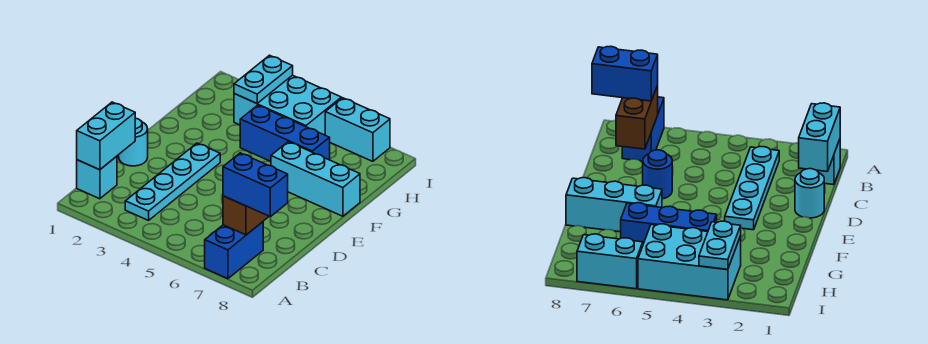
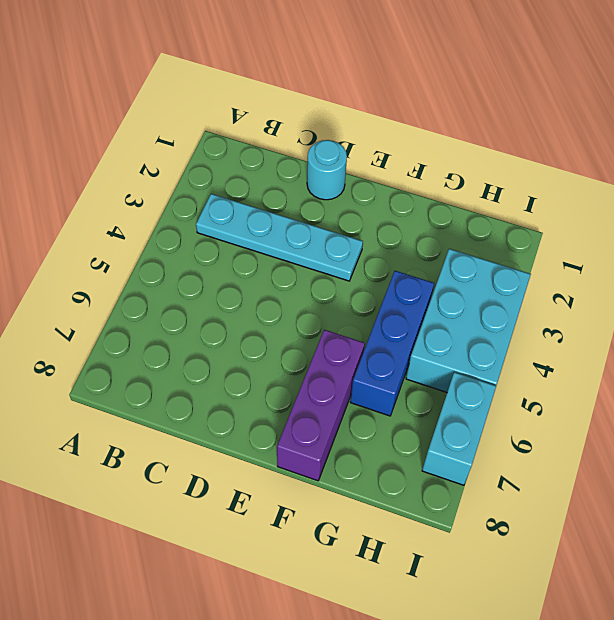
purple brick F6:F8 level 1 -> cyan brick F6:F8 level 1
none -> blue brick A7:B7 level 1
none -> cyan brick B1 level 1
none -> blue round brick D6 level 1

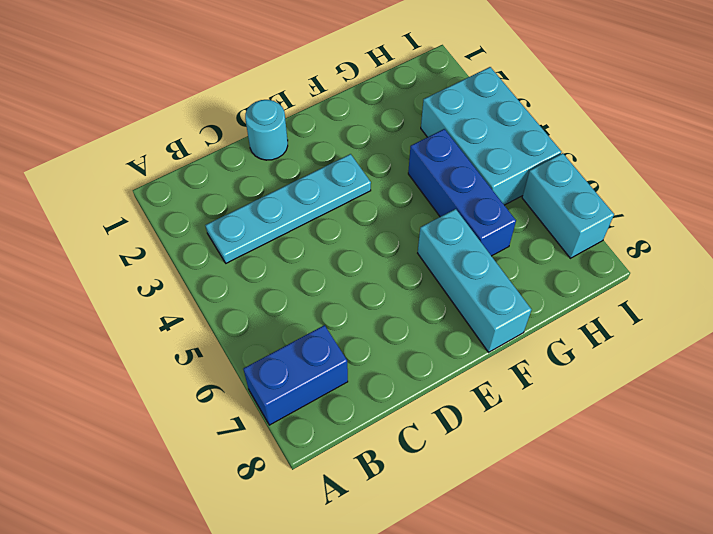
none -> cyan brick B1 level 1
none -> blue round brick D6 level 1
none -> cyan brick B1:C1 level 2

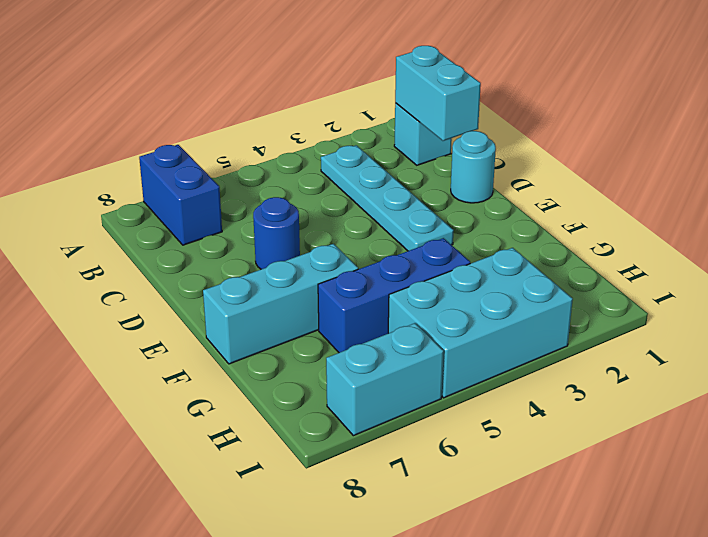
none -> brown brick B7:C7 level 2
none -> cyan plate H3:I3 level 2
none -> blue brick B7:B8 level 3

